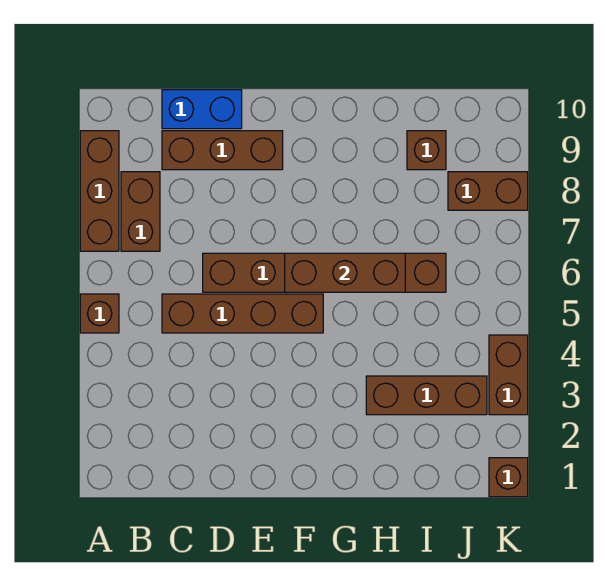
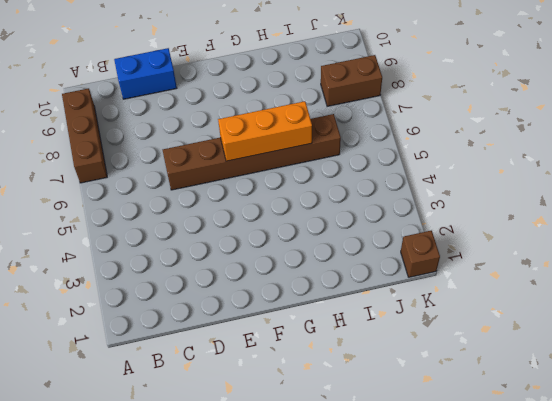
orange brick F6:H6 level 2 -> brown brick F6:H6 level 2
none -> brown brick A5 level 1
none -> brown brick B7:B8 level 1
none -> brown brick C5:F5 level 1

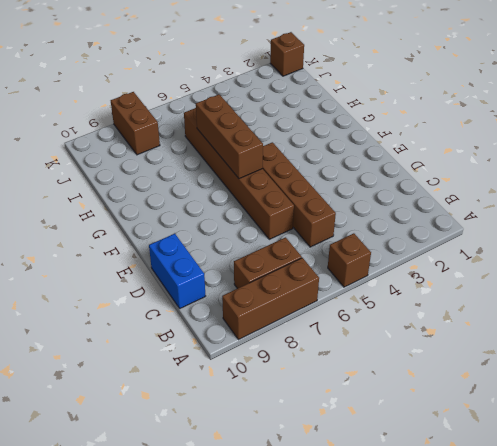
none -> brown brick C9:E9 level 1
none -> brown brick H3:J3 level 1
none -> brown brick I9 level 1

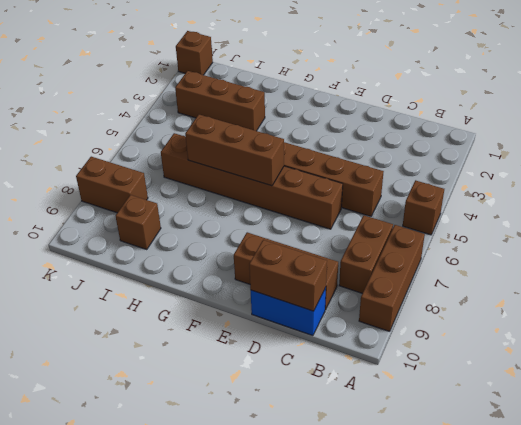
brown brick C10:D10 level 2 -> brown brick K3:K4 level 1

